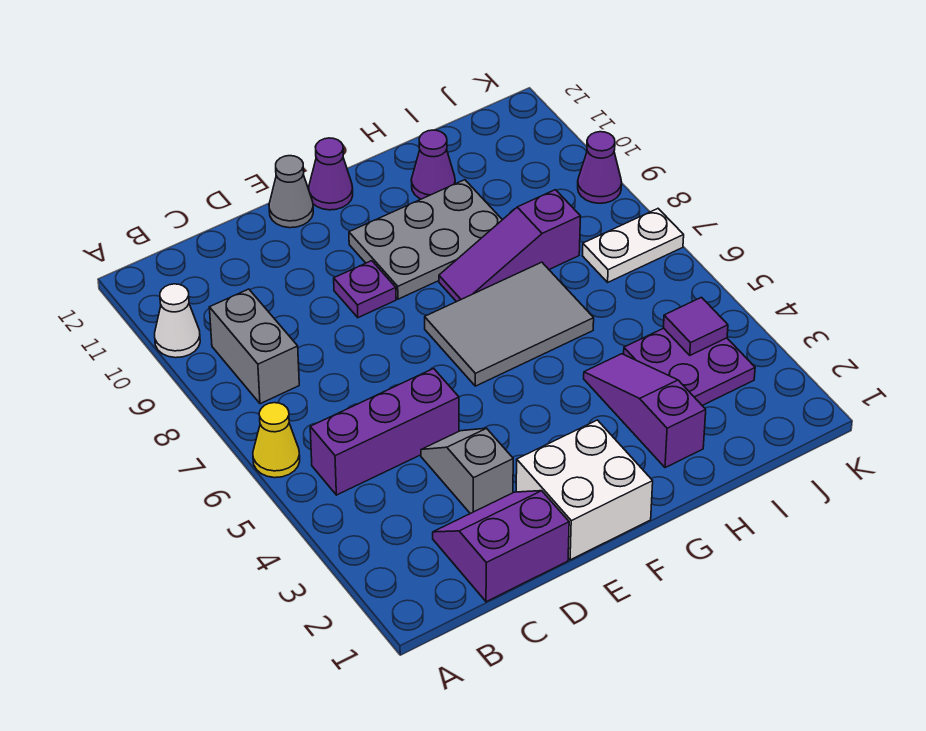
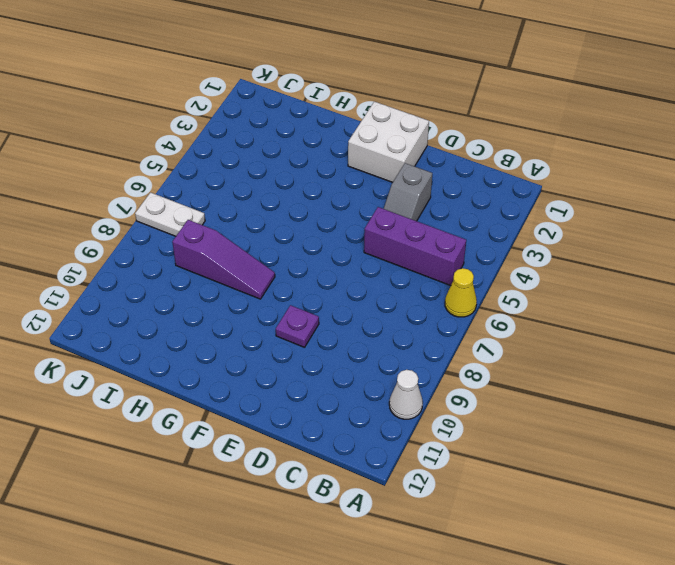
none -> grey brick B8:B9 level 1
none -> purple slope C1:D2 level 1 top 1
none -> grey cone E12 level 1

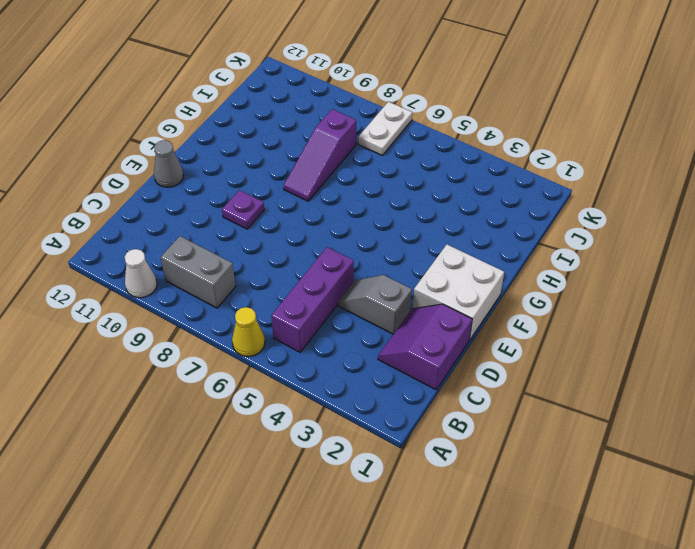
none -> grey tile F6:H7 level 1
none -> grey plate F9:H10 level 1
none -> purple cone F12 level 1

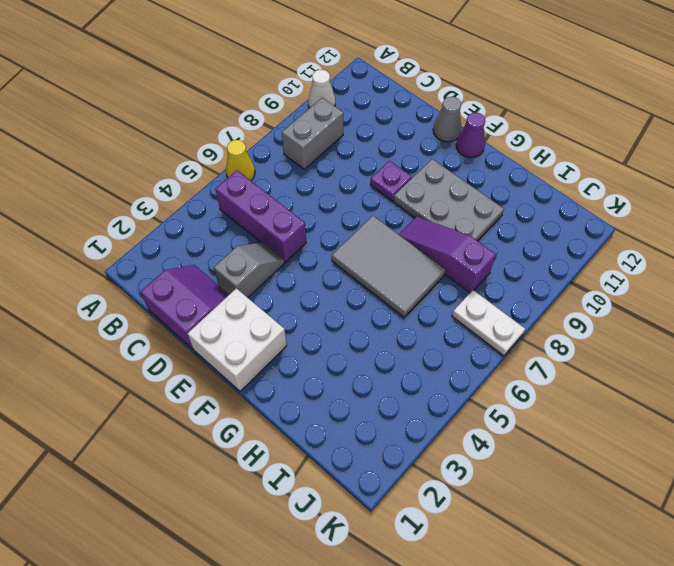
none -> purple slope H2:H4 level 1 top 2
none -> purple cone H11 level 1
none -> purple plate I3:J4 level 1

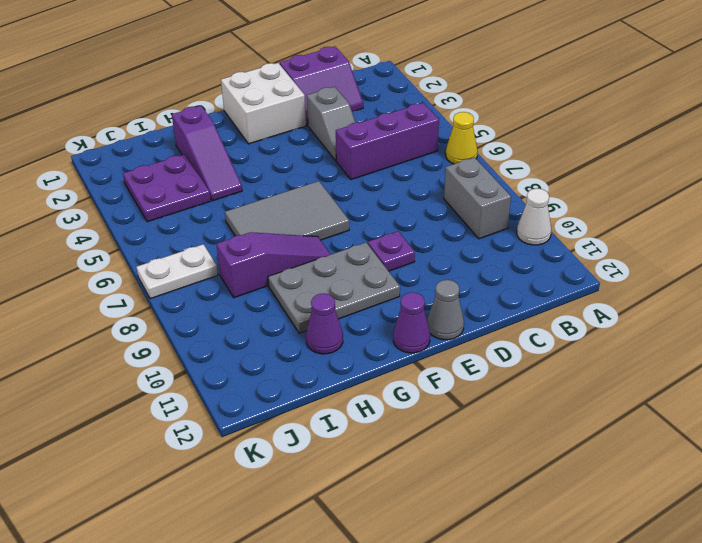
none -> purple cone K9 level 1
none -> purple tile J4 level 2

